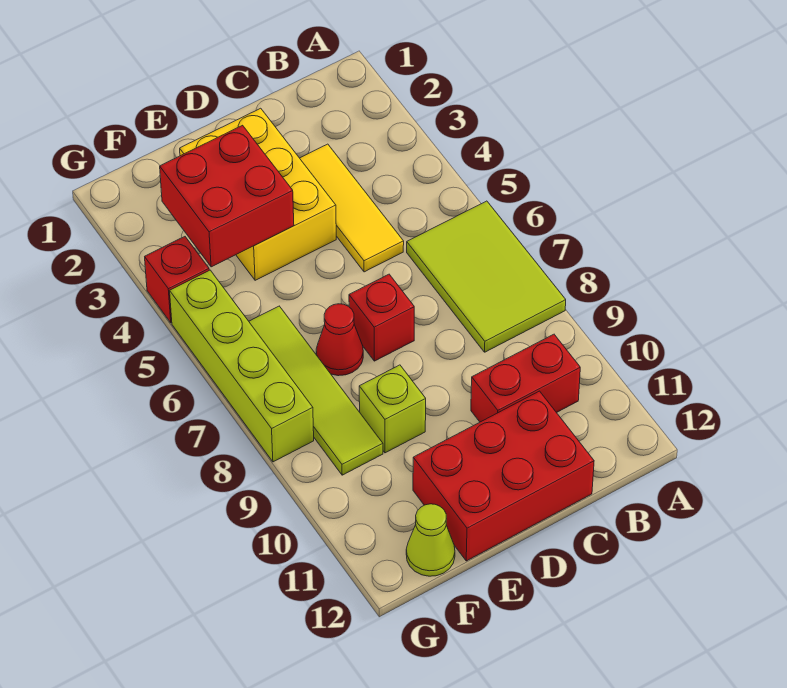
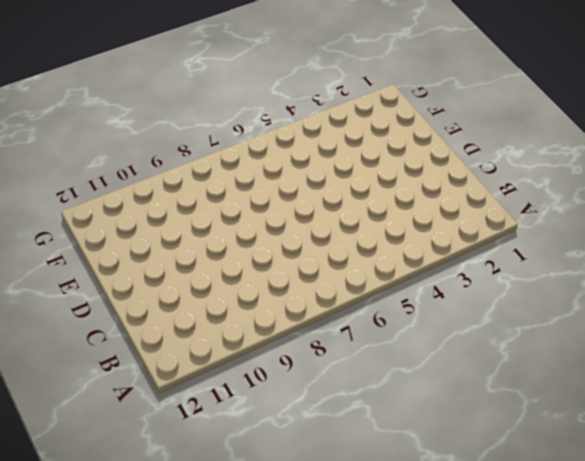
none -> lime tile A6:B8 level 1
none -> red brick B10:C10 level 1
none -> yellow tile C3:C5 level 1

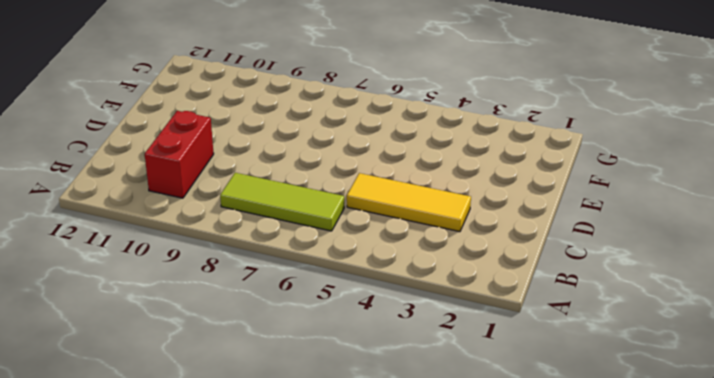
lime tile B6:B8 level 1 -> lime tile A6:B8 level 1
none -> red brick C11:E12 level 1
none -> yellow brick D2:E4 level 1
none -> red brick D7 level 1

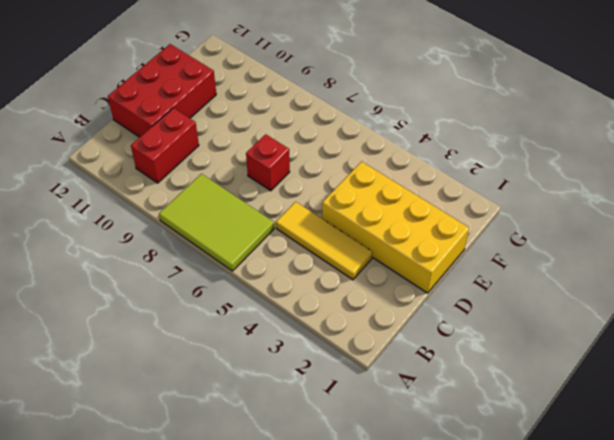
yellow brick D1:E4 level 1 -> yellow brick D2:E4 level 1
none -> red cone E7 level 1
none -> lime brick E9 level 1
none -> lime tile F6:F9 level 1

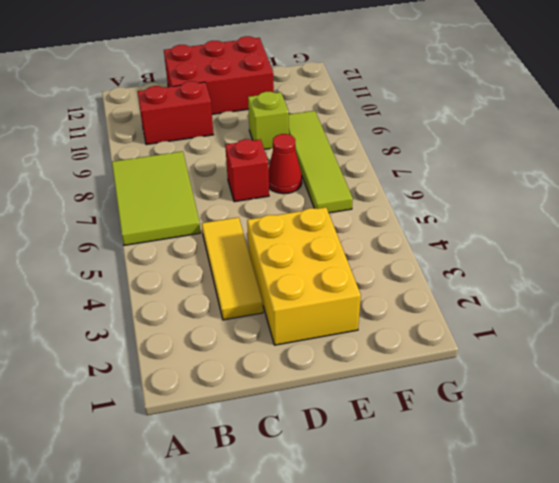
none -> lime cone F12 level 1
none -> red brick G4 level 1
none -> lime brick G5:G8 level 1

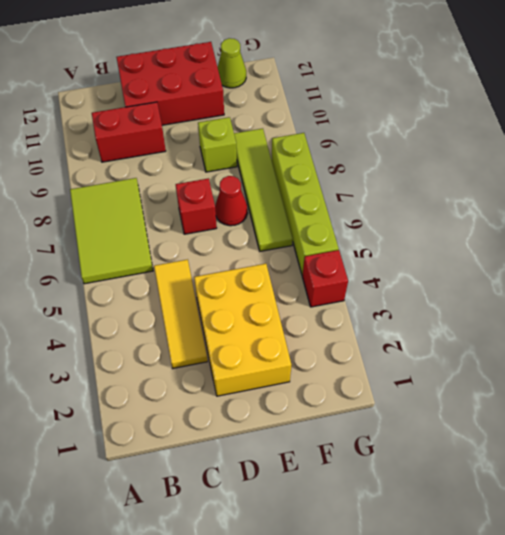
none -> red brick E3:F4 level 2

